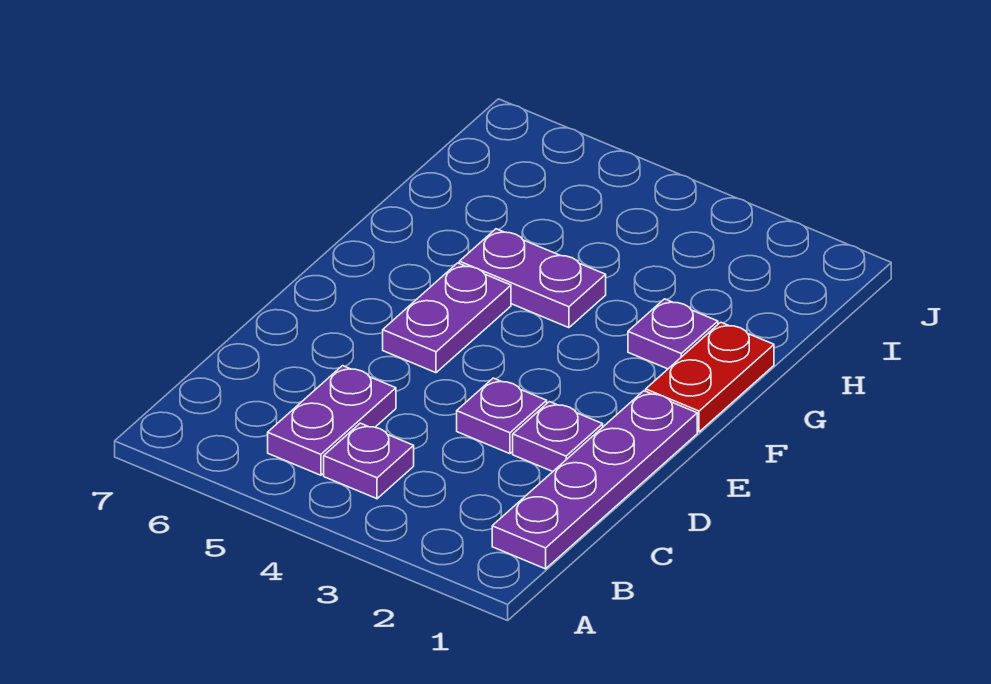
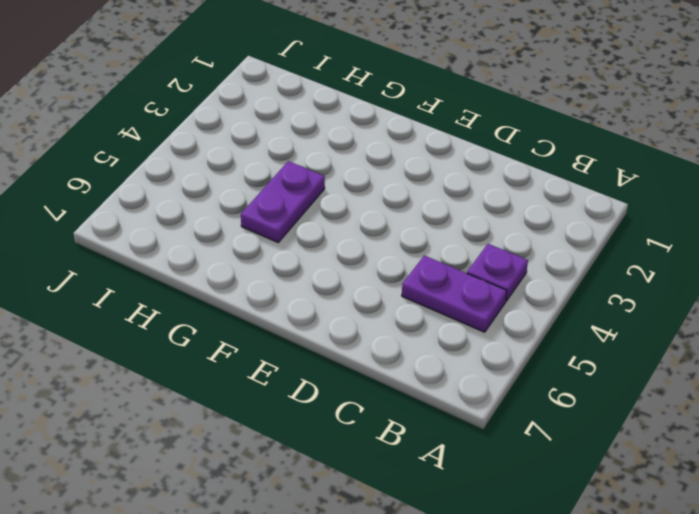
none -> purple plate B1:E1 level 1
none -> purple plate D2 level 1

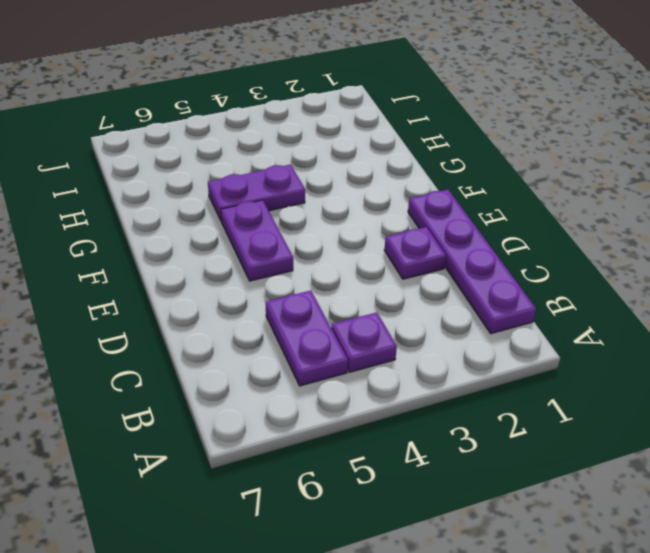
none -> purple plate D3 level 1
none -> red plate F1:G1 level 1

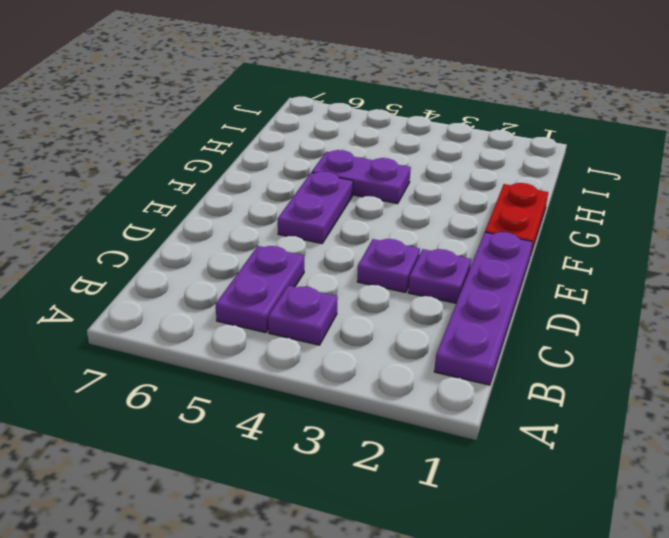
none -> purple plate G2 level 1

